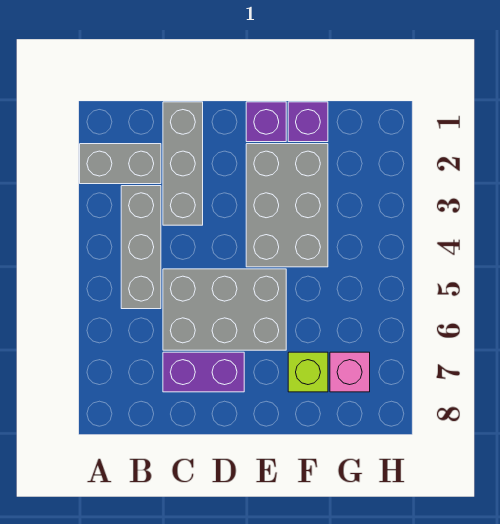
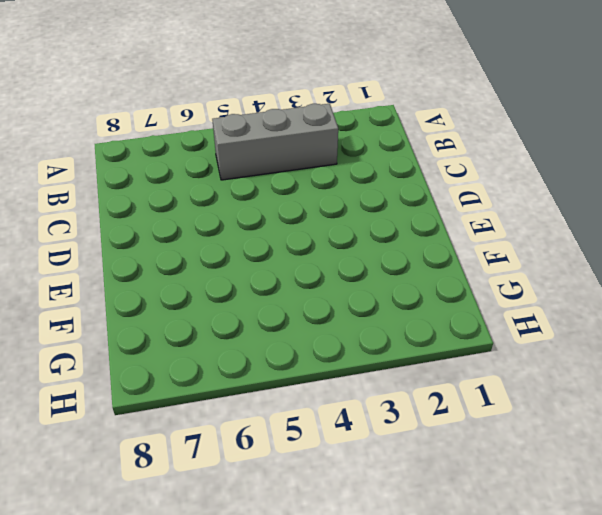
none -> grey brick A2:B2 level 1
none -> grey brick C1:C3 level 1

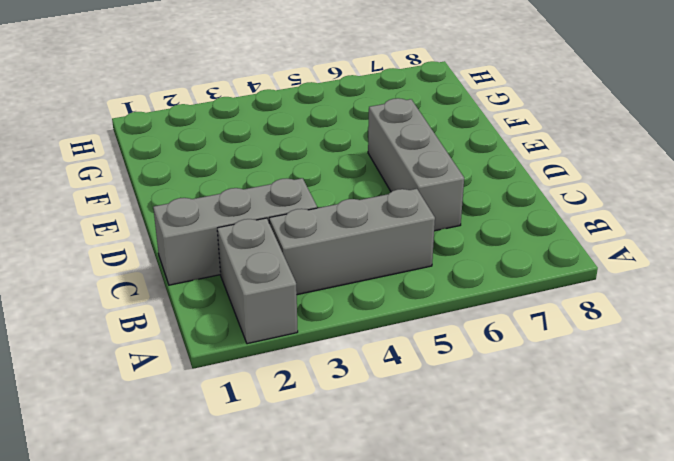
grey brick C6:E6 level 1 -> grey brick C5:E6 level 1
none -> purple brick C7:D7 level 1
none -> purple brick E1 level 1

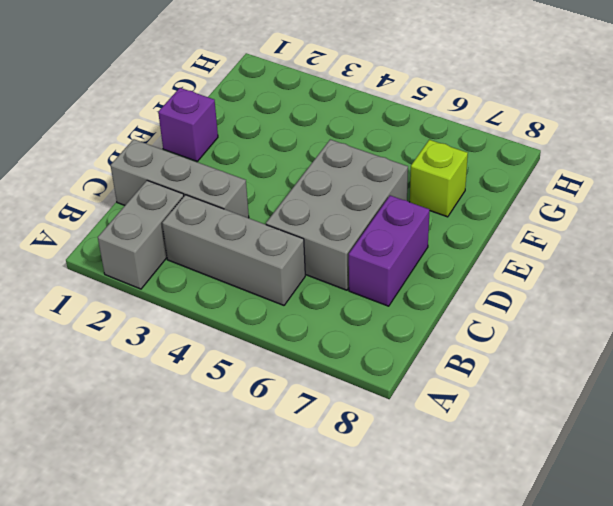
none -> grey brick E2:F4 level 1
none -> purple brick F1 level 1

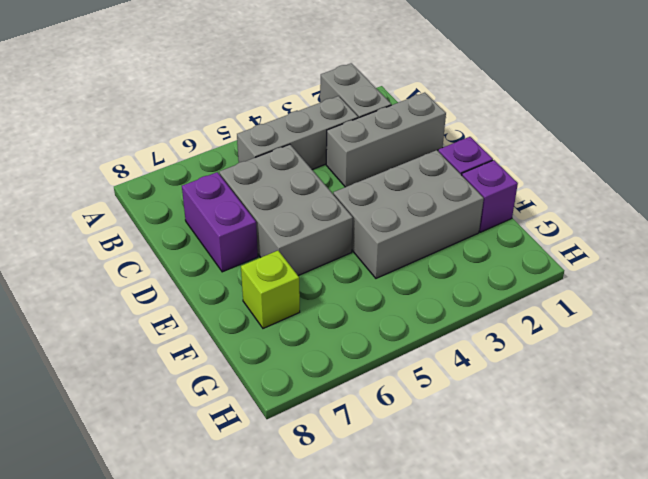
none -> pink brick G7 level 1

